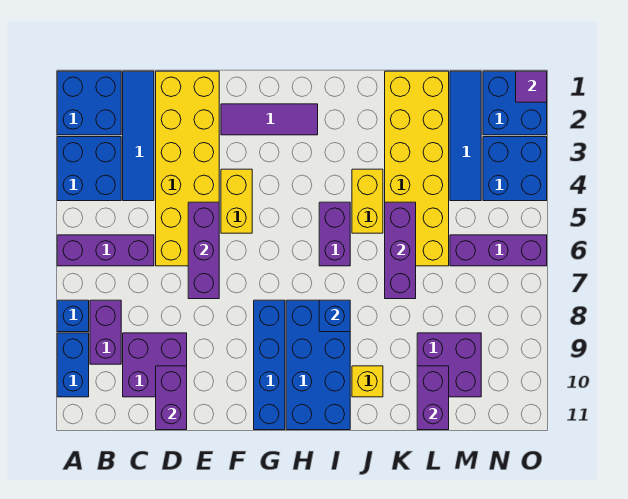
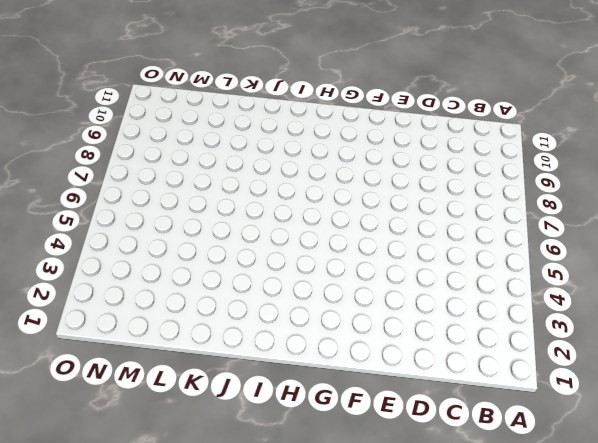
none -> blue brick A1:B2 level 1
none -> blue brick A3:B4 level 1
none -> purple brick A6:C6 level 1

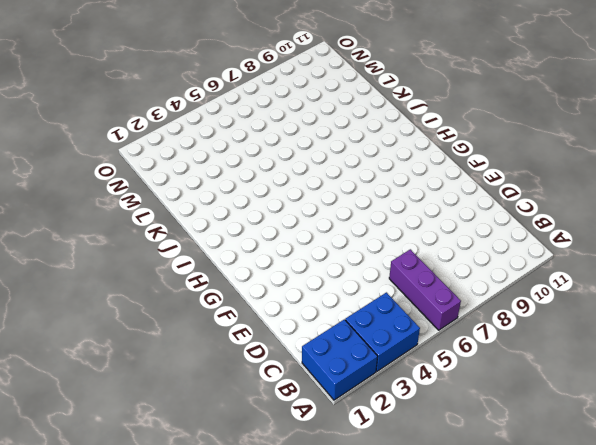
none -> blue brick A8 level 1
none -> blue brick A9:A10 level 1
none -> purple brick B8:B9 level 1

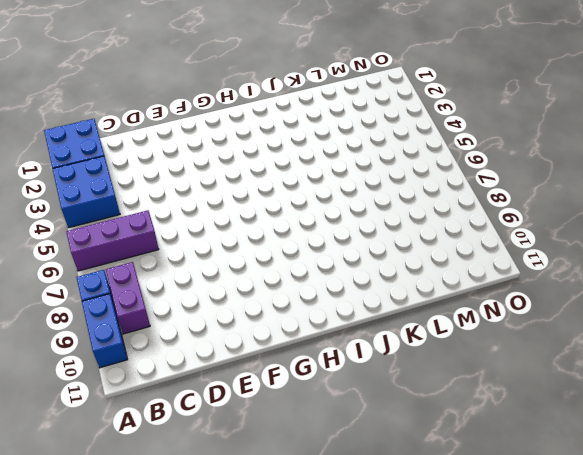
none -> blue tile C1:C4 level 1
none -> purple brick C9:D10 level 1
none -> yellow brick D1:E6 level 1

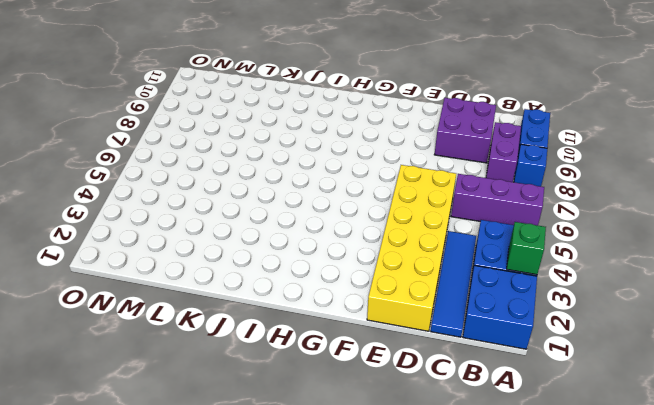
green brick A3 level 2 -> none
none -> purple tile F2:H2 level 1
none -> yellow brick F4:F5 level 1
none -> blue brick G8:G11 level 1

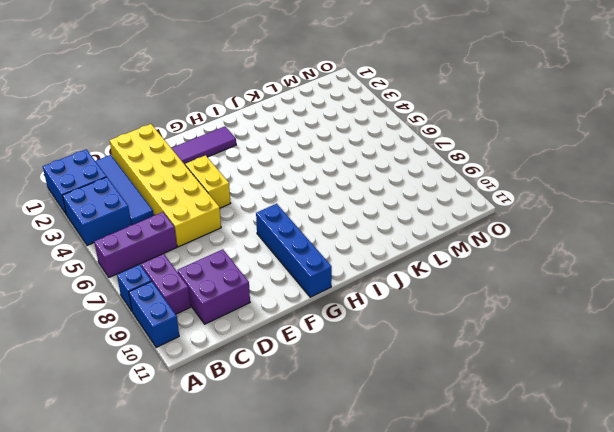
none -> blue brick H8:I11 level 1
none -> purple brick I5:I6 level 1
none -> yellow brick J4:J5 level 1

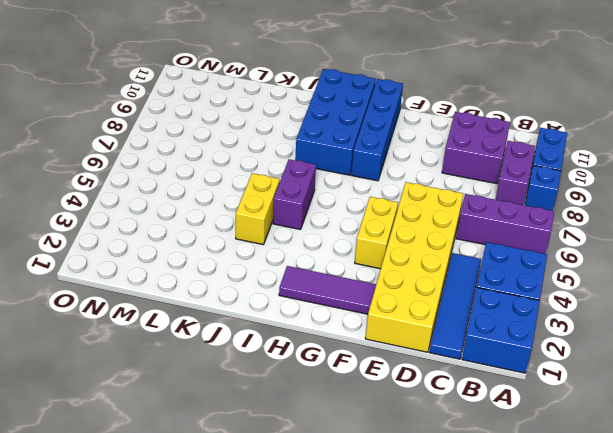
none -> yellow brick J10 level 1
none -> yellow brick K1:L6 level 1
none -> purple brick L9:M10 level 1

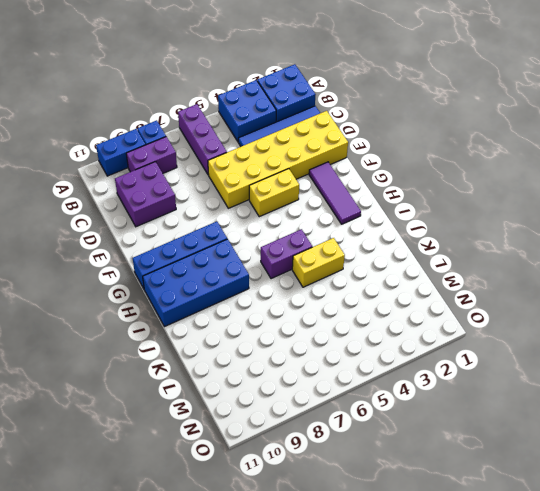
none -> yellow brick J10 level 1
none -> yellow brick K1:L6 level 1
none -> purple brick L9:M10 level 1

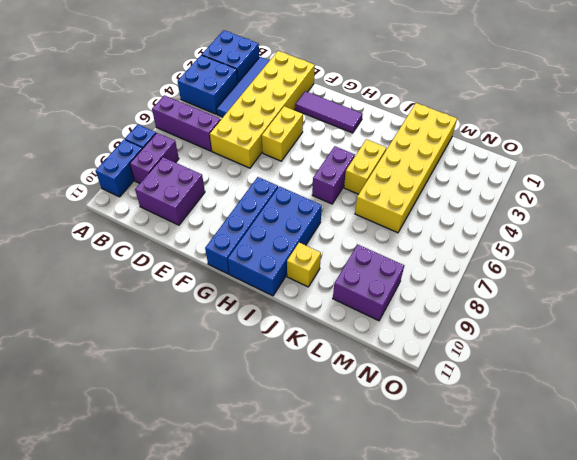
none -> blue tile M1:M4 level 1
none -> purple brick M6:O6 level 1
none -> blue brick N1:O2 level 1

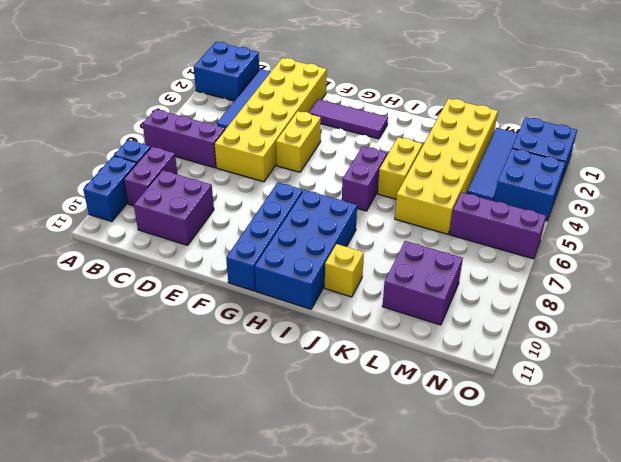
none -> blue brick A3:B4 level 1
none -> purple brick D10:D11 level 2
none -> purple brick E5:E7 level 2

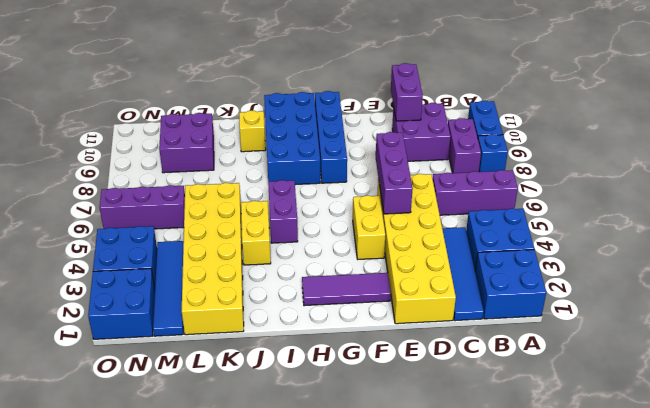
none -> blue brick I8 level 2
none -> purple brick K5:K7 level 2
none -> purple brick L10:L11 level 2

